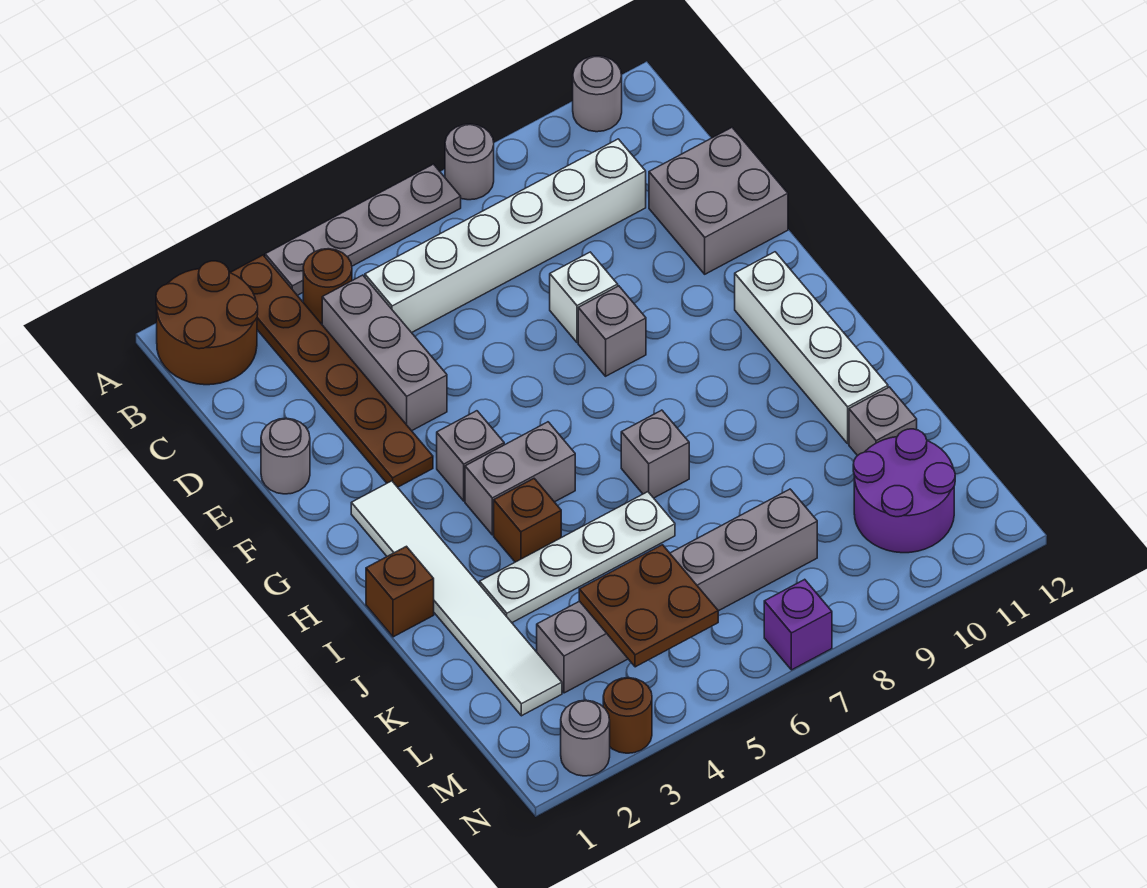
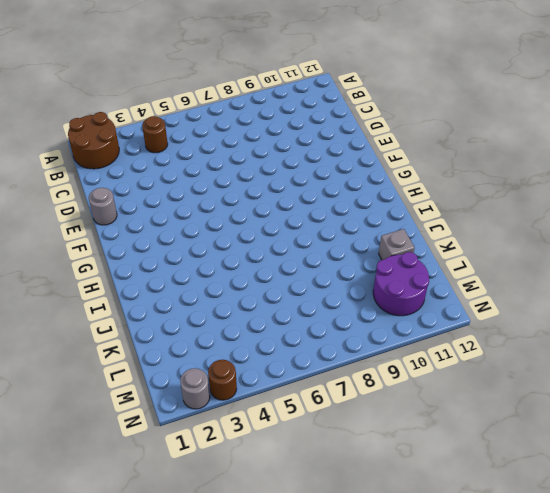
none -> brown plate A3:F3 level 1
none -> grey plate A4:A7 level 1
none -> grey round brick A8 level 1

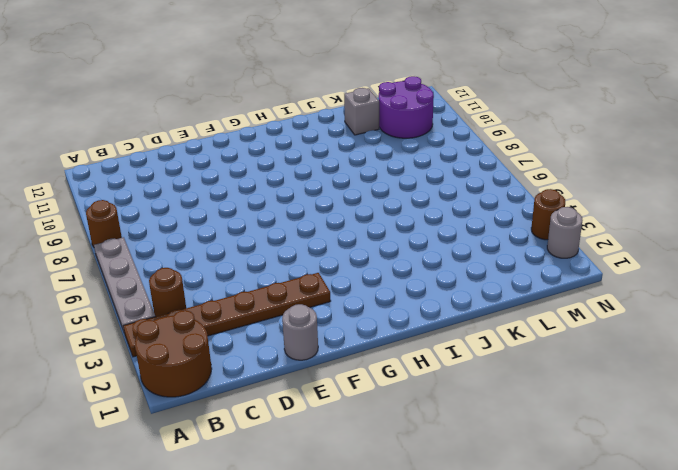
brown round brick A8 level 1 -> grey round brick A8 level 1
none -> grey round brick A11 level 1
none -> grey brick C4:E4 level 1
none -> white brick C5:C10 level 1

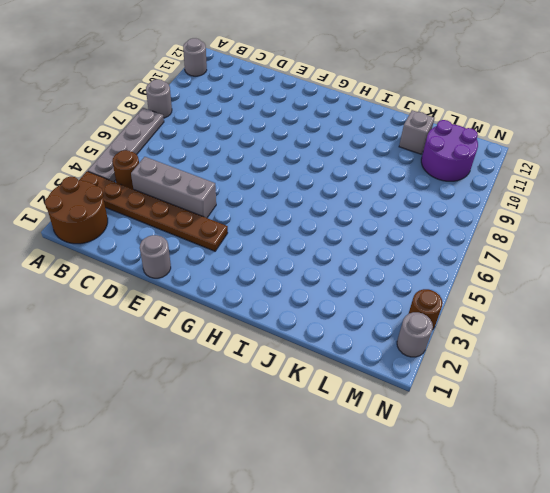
none -> white brick C5:C10 level 1
none -> grey brick D11:E12 level 1
none -> white brick E8 level 1

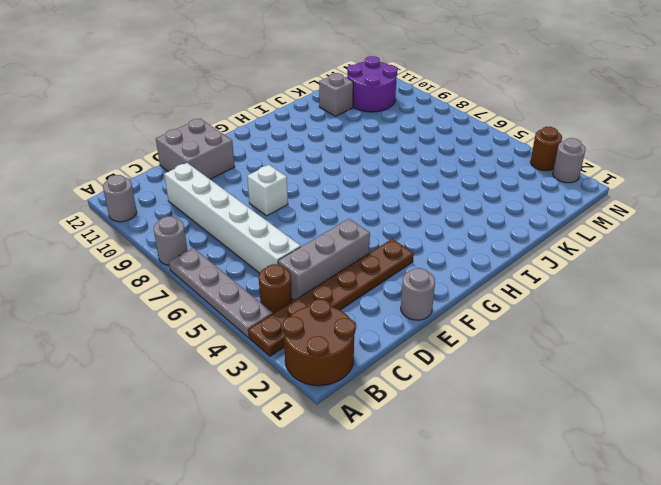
none -> grey brick F8 level 1
none -> white tile G2:L2 level 1
none -> grey brick G4 level 1

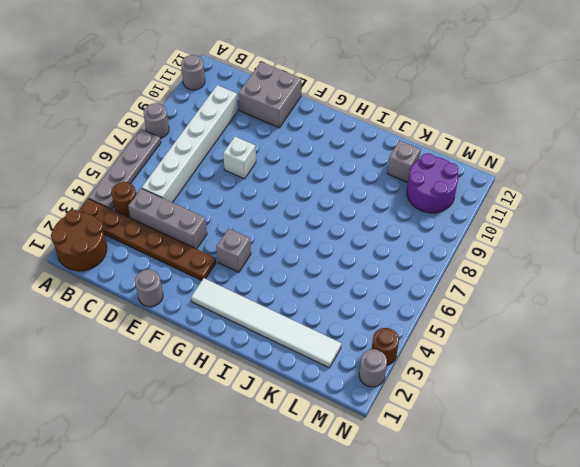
none -> grey brick F8 level 1
none -> white brick G11:J11 level 1
none -> grey brick H4:H5 level 1

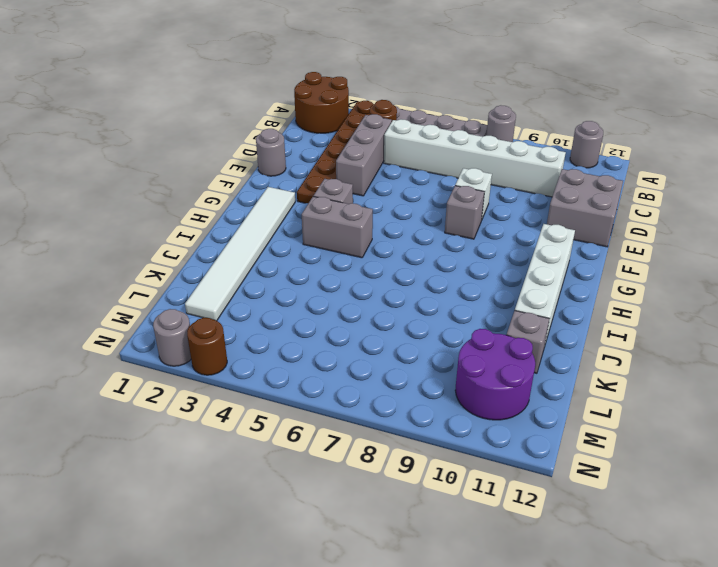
none -> brown brick I1 level 1
none -> brown brick I4 level 1
none -> grey brick I7 level 1

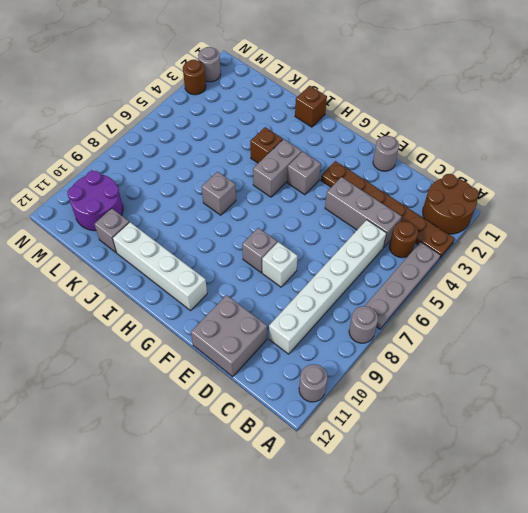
none -> white tile G2:L2 level 1
none -> white plate J3:J6 level 1
none -> grey brick L3:L8 level 1

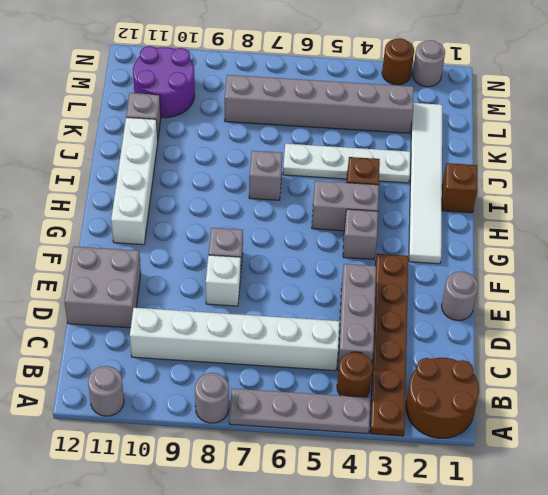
none -> purple brick N7 level 1
none -> brown plate L4:M5 level 2

